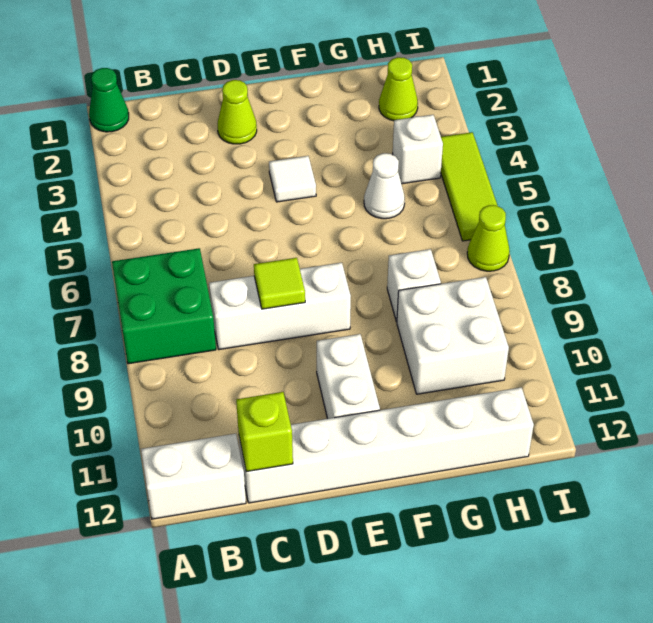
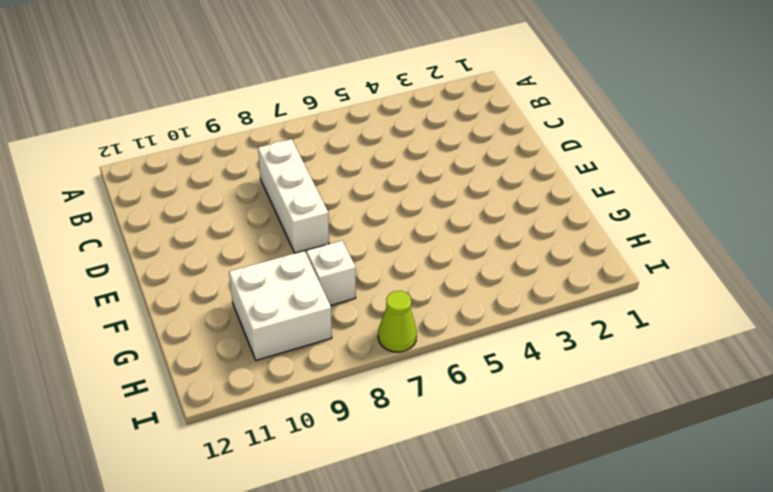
none -> green cone A1 level 1
none -> green brick A7:B8 level 1
none -> white brick A12:B12 level 1

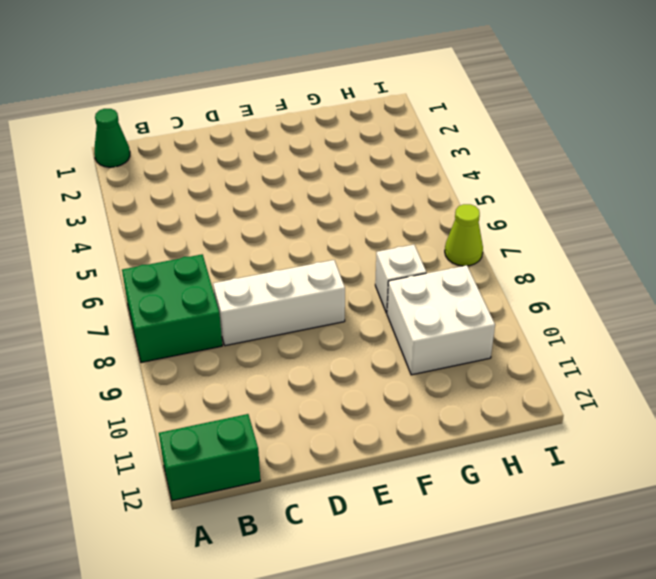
green brick A12:B12 level 1 -> white brick A12:B12 level 1
none -> white brick C12:H12 level 1
none -> lime cone D2 level 1
none -> white tile E4 level 1

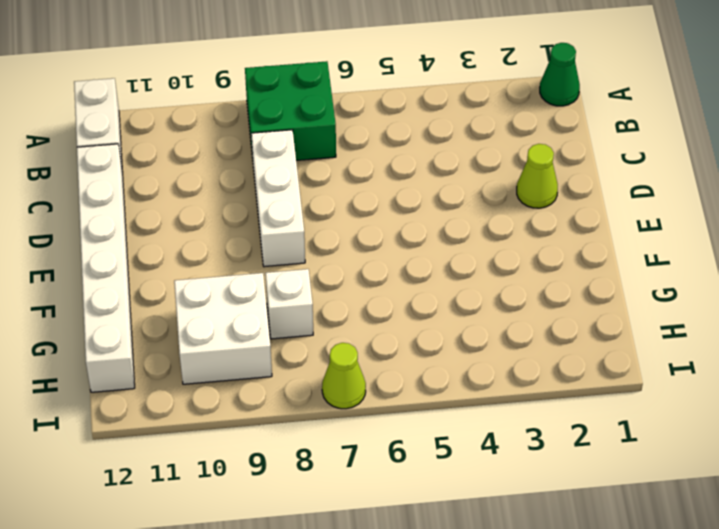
none -> white tile E4 level 1
none -> white brick E10:E11 level 1
none -> white cone G5 level 1

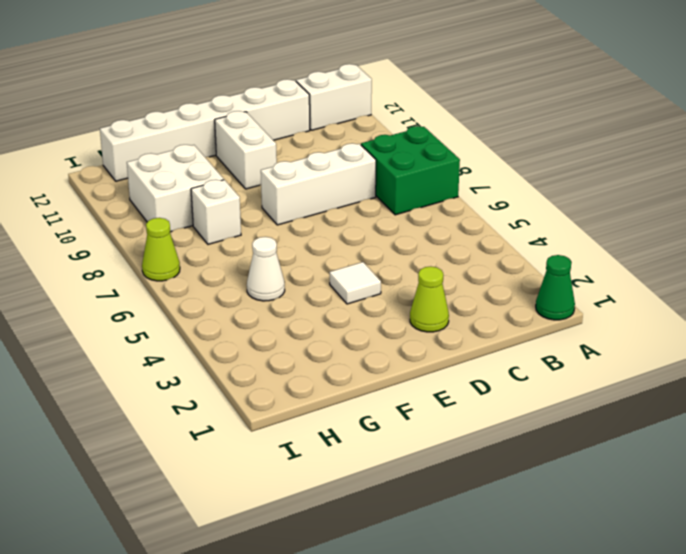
none -> lime cone H2 level 1
none -> white brick H4 level 1
none -> lime tile I4:I6 level 1

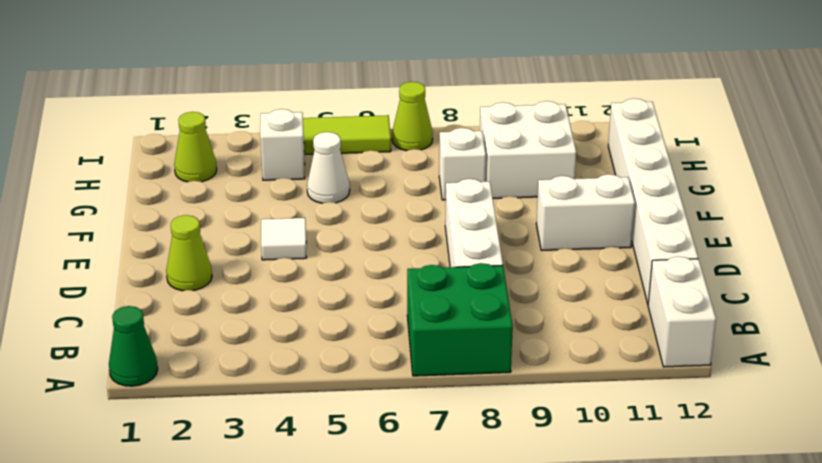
none -> lime brick C12 level 2
none -> lime tile D8 level 2

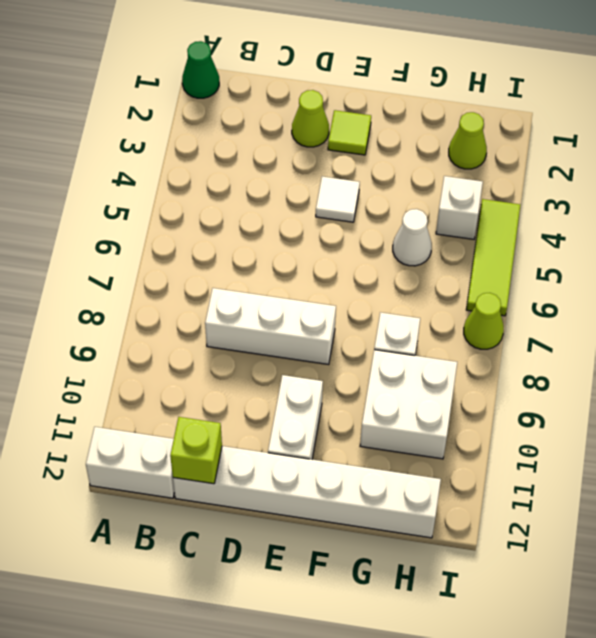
lime tile E2 level 1 -> lime tile D8 level 2
none -> green brick A7:B8 level 1

